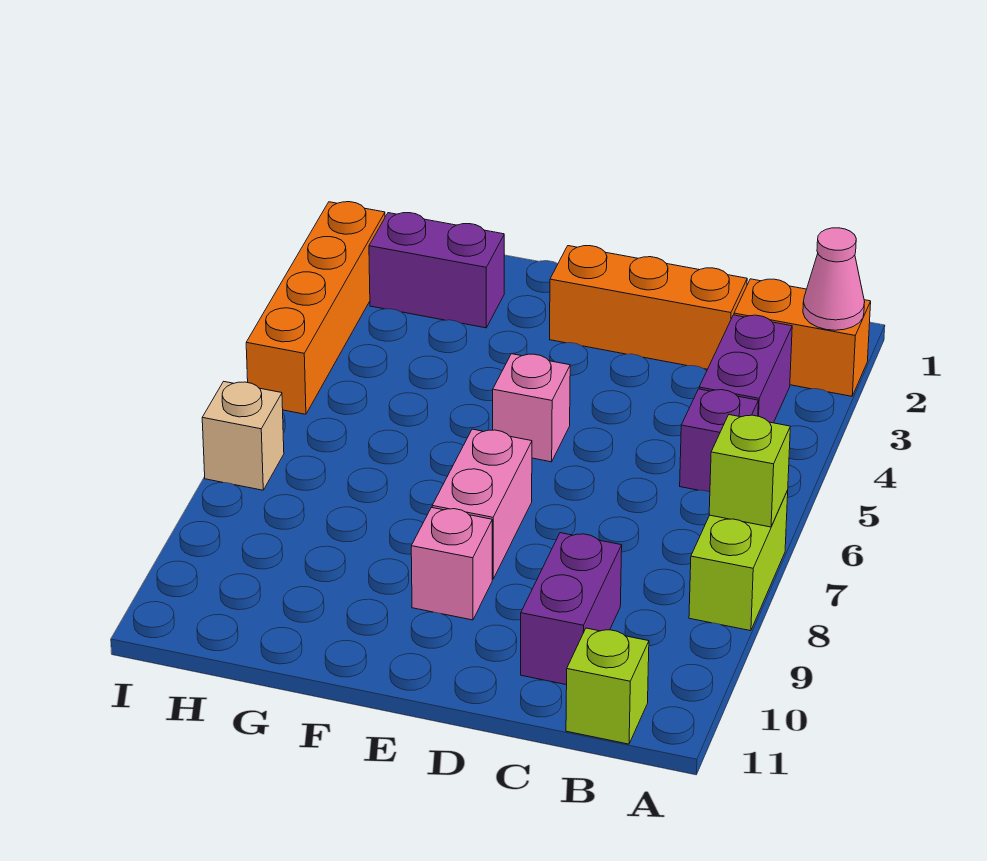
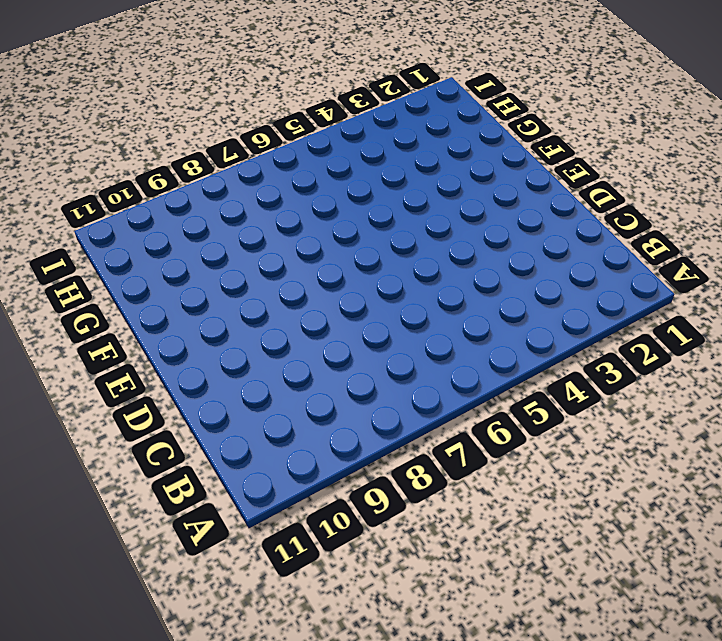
none -> orange brick A2:B2 level 1
none -> lime brick A7:A8 level 1
none -> purple brick B3:B4 level 1

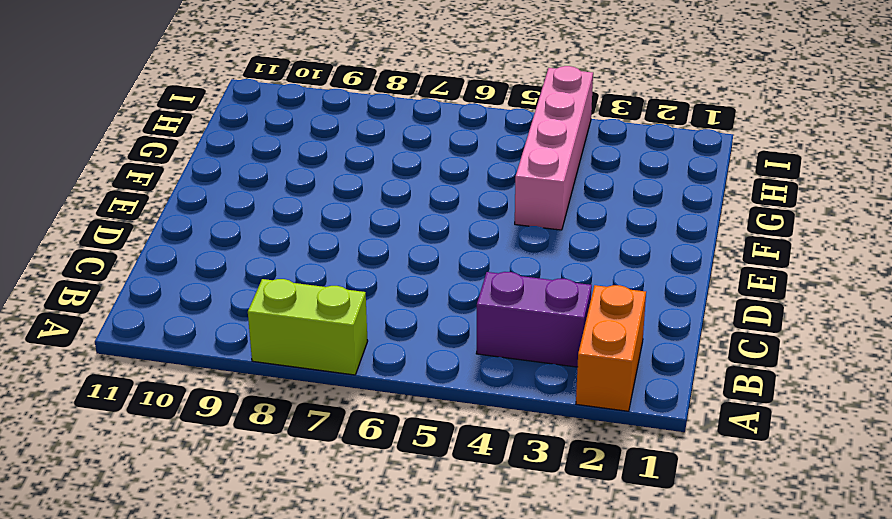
pink brick F4:I4 level 1 -> orange brick I2:I5 level 1
none -> purple brick B5 level 1
none -> lime brick B11 level 1
none -> orange brick C2:E2 level 1

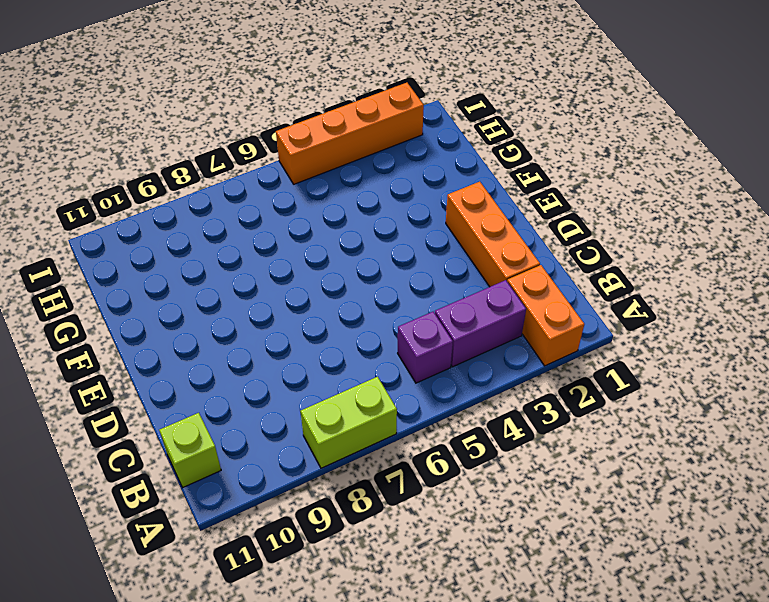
none -> purple brick C9:C10 level 1
none -> pink brick E5 level 1
none -> pink brick E7:E8 level 1

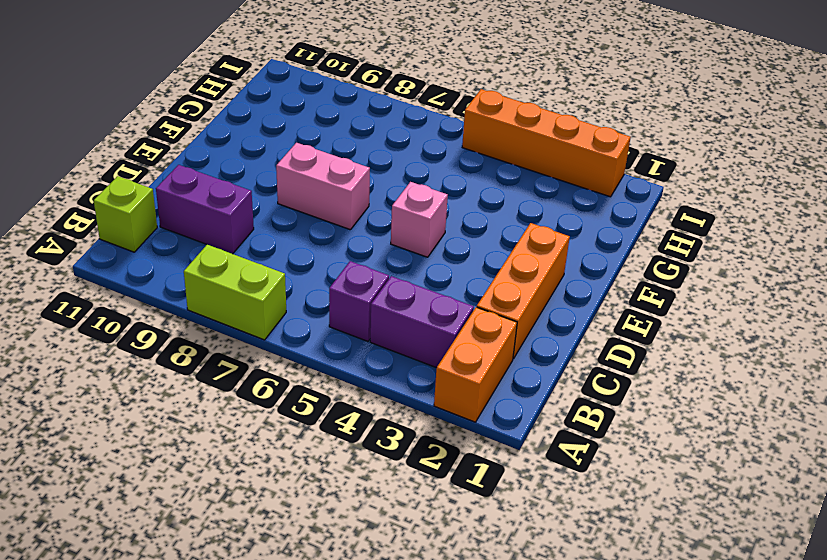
none -> pink brick E9 level 1
none -> purple brick G2:H2 level 1
none -> tan brick I7 level 1

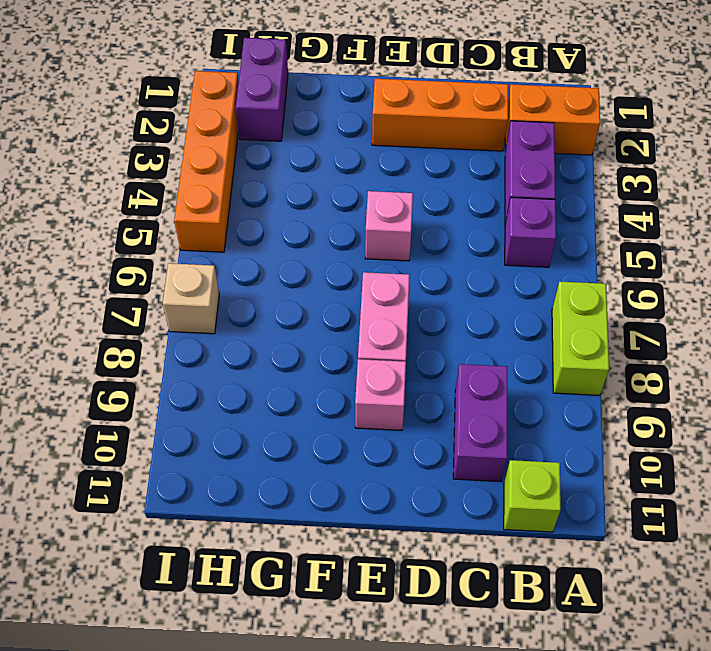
purple brick H1:H2 level 1 -> purple brick G2:H2 level 1
none -> pink cone A2 level 2
none -> lime brick A7 level 2

